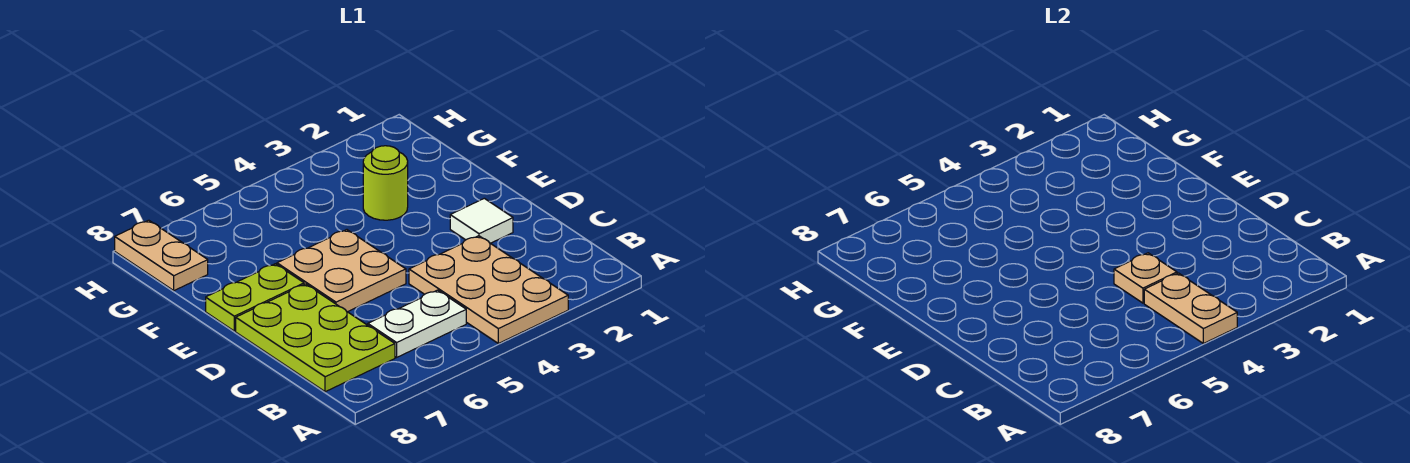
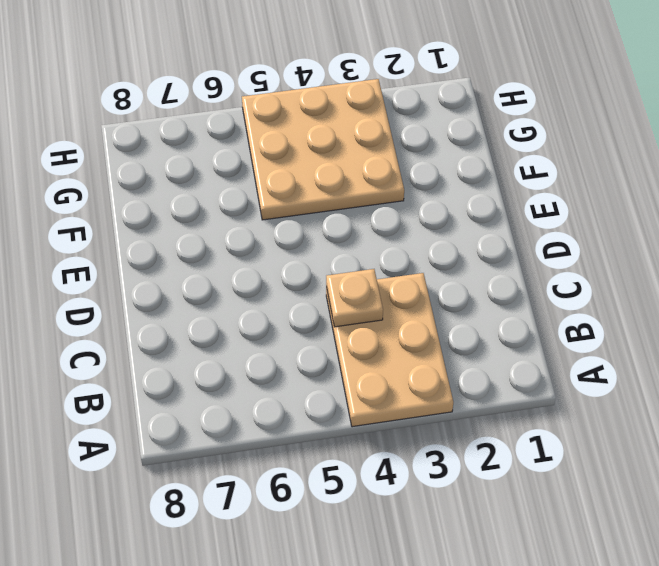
tan plate F3:H5 level 1 -> lime round brick F3 level 1
none -> white plate B5:B6 level 1
none -> lime plate B7:D8 level 1

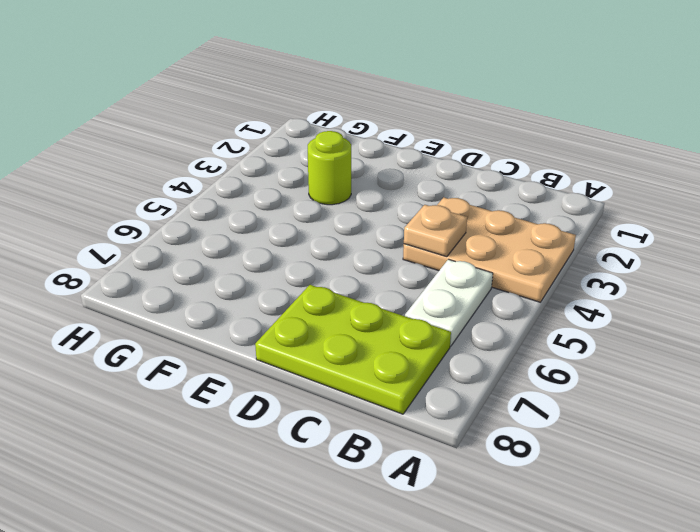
none -> white tile D2 level 1
none -> tan plate D5:E6 level 1

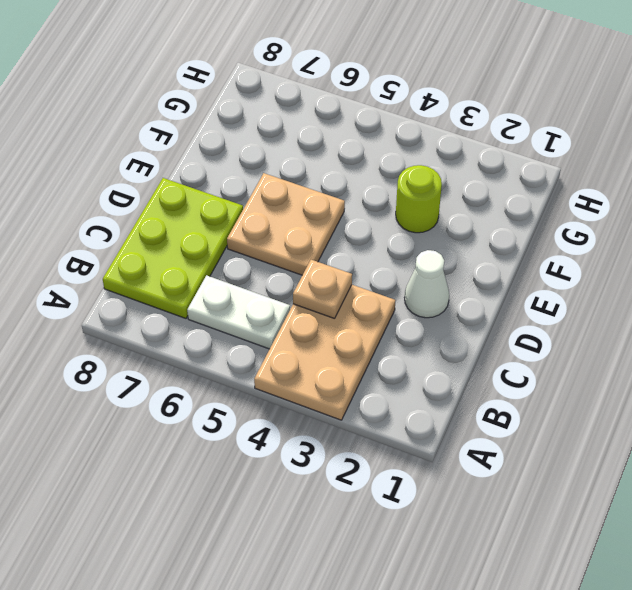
white cone D2 level 1 -> white tile D2 level 1
none -> lime plate E7:E8 level 1
none -> tan plate G8:H8 level 1

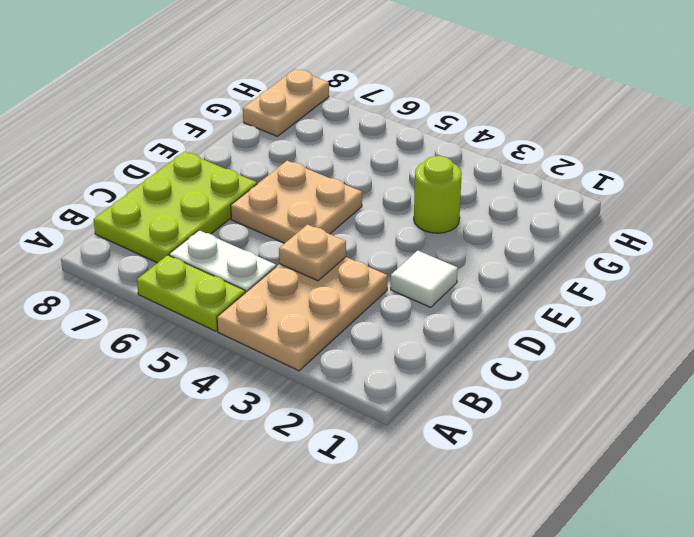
lime plate A5:A6 level 1 -> lime plate E7:E8 level 1
none -> tan plate A4:B4 level 2

